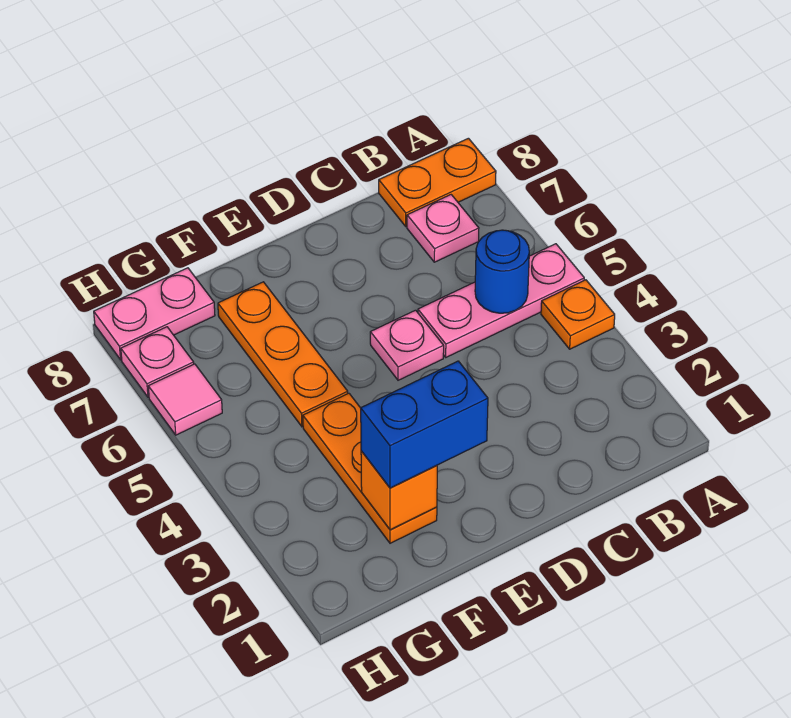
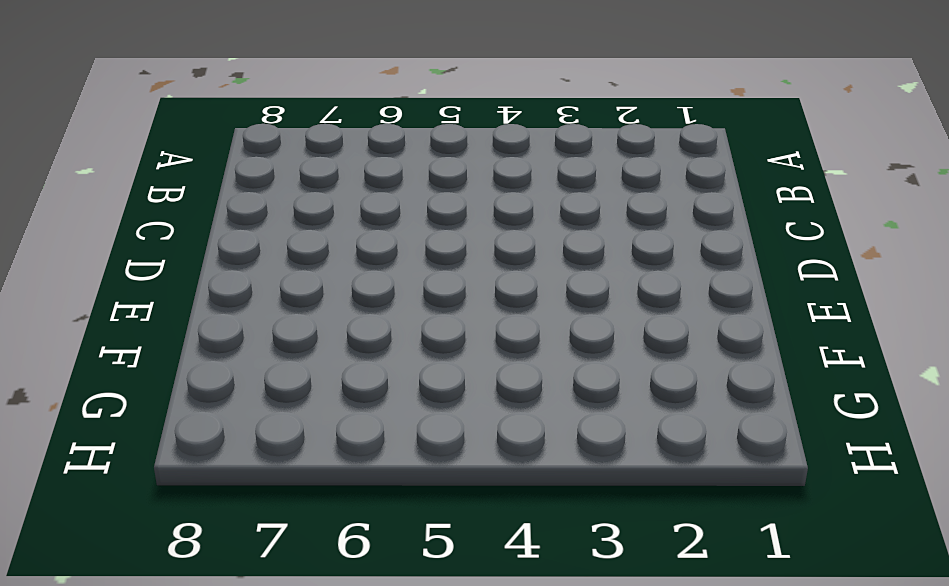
none -> orange plate A4 level 1
none -> pink plate A5:C5 level 1
none -> orange plate A8:B8 level 1

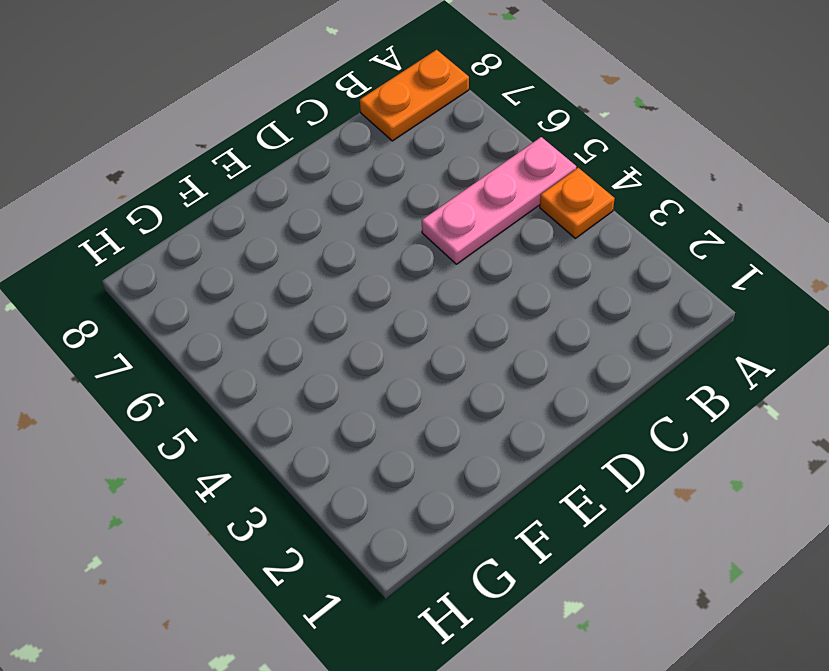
none -> pink plate B7 level 1
none -> pink plate D5 level 1
none -> orange plate F2:F4 level 1

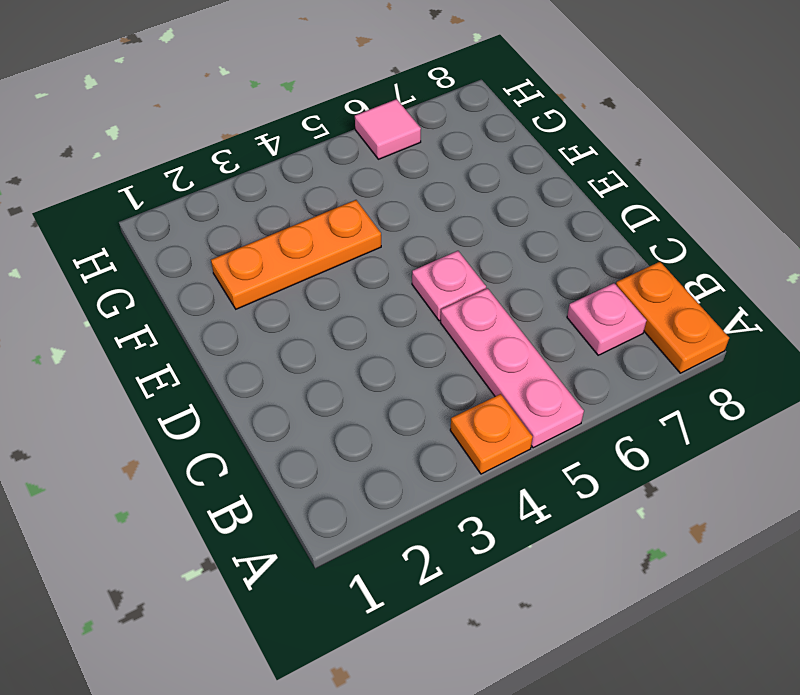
none -> orange plate F5:F7 level 1
none -> pink plate G8:H8 level 1
none -> pink plate H7 level 1

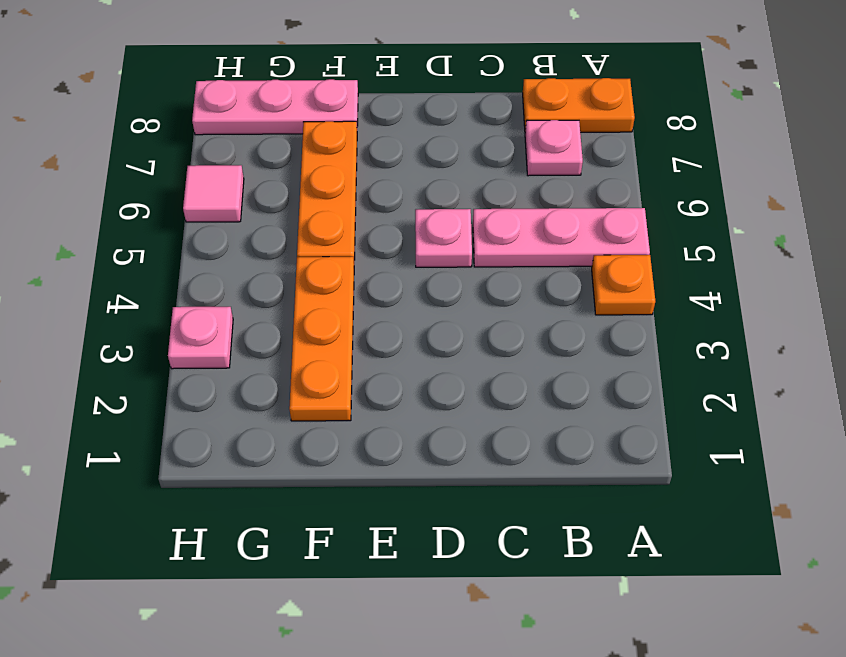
pink plate F8:H8 level 1 -> pink plate G8:H8 level 1
pink plate H3 level 1 -> pink plate H7 level 1
none -> blue round brick B5 level 2
none -> orange brick F2 level 2
none -> blue brick E2:F2 level 3

